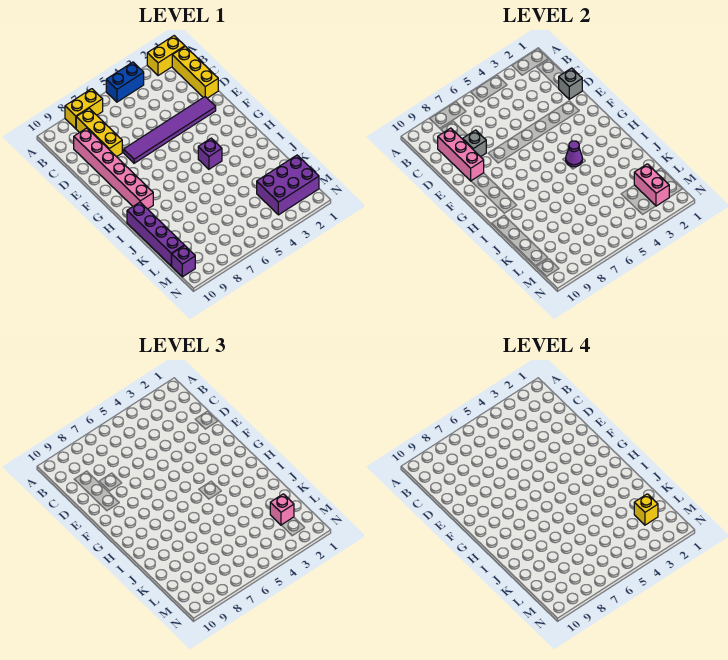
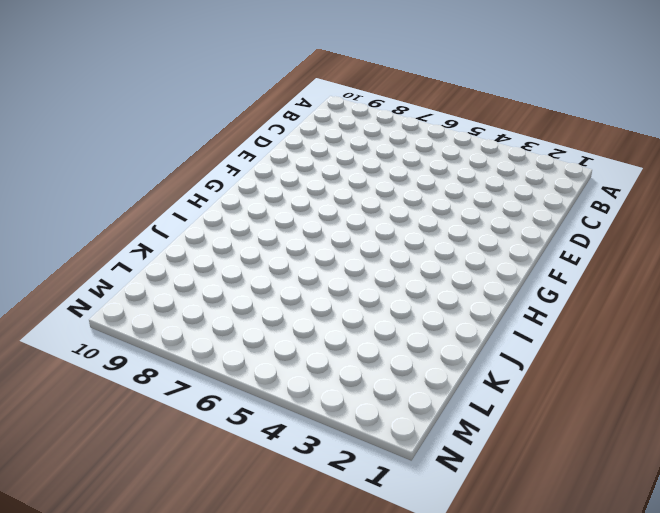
none -> yellow brick A1:A2 level 1
none -> blue brick A4:A5 level 1
none -> yellow brick A7:A8 level 1

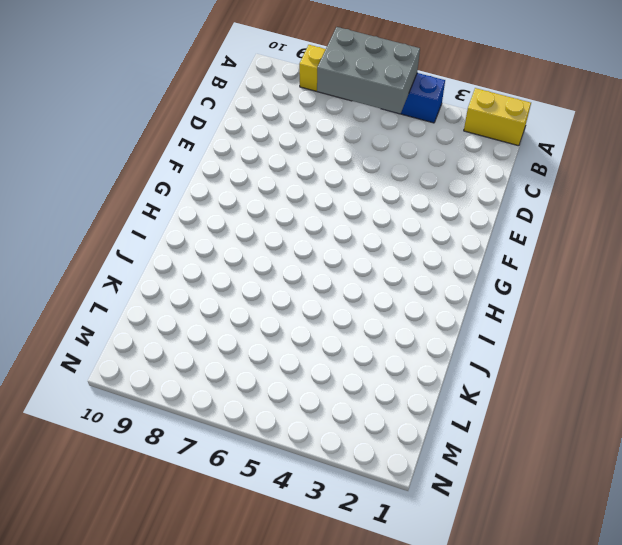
grey brick A5:B7 level 2 -> none
none -> yellow brick B1:D1 level 1
none -> yellow brick B8:D8 level 1
none -> pink brick C9:H9 level 1

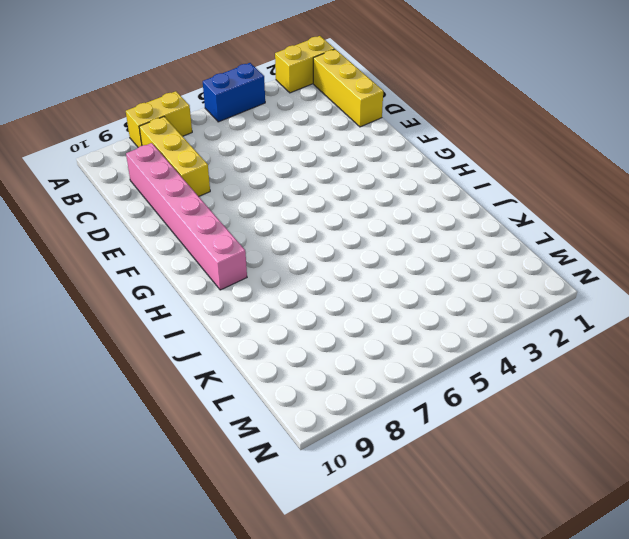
none -> purple tile E2:E7 level 1
none -> purple brick H4 level 1
none -> purple brick I10:L10 level 1

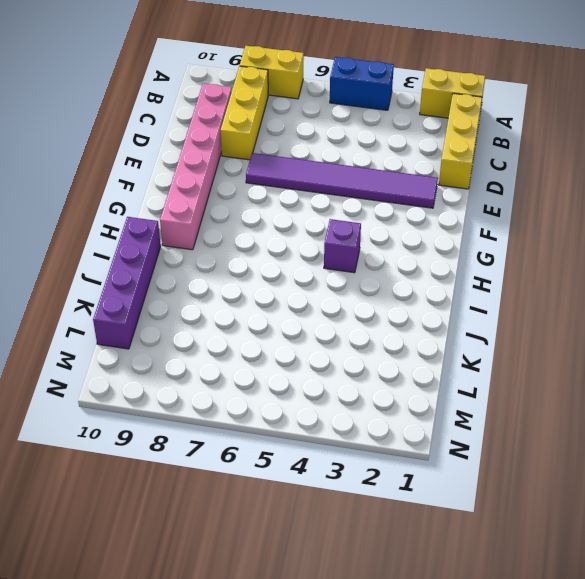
none -> purple brick L1:M3 level 1
none -> purple brick M10 level 1
none -> pink brick C9:E9 level 2

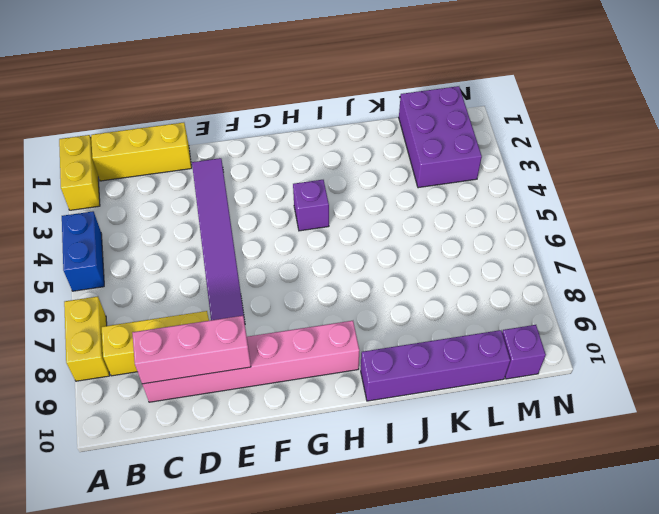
none -> grey brick D1 level 2
none -> grey brick D8 level 2
none -> purple cone H4 level 2

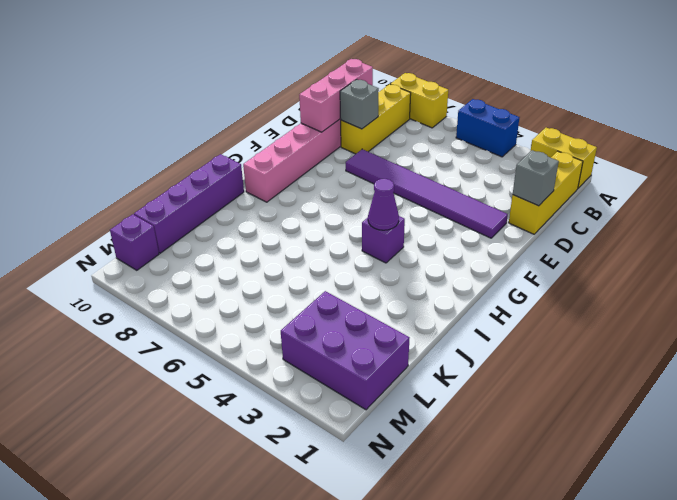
none -> pink brick L2:M2 level 2
none -> pink brick L2 level 3
none -> yellow brick L2 level 4

